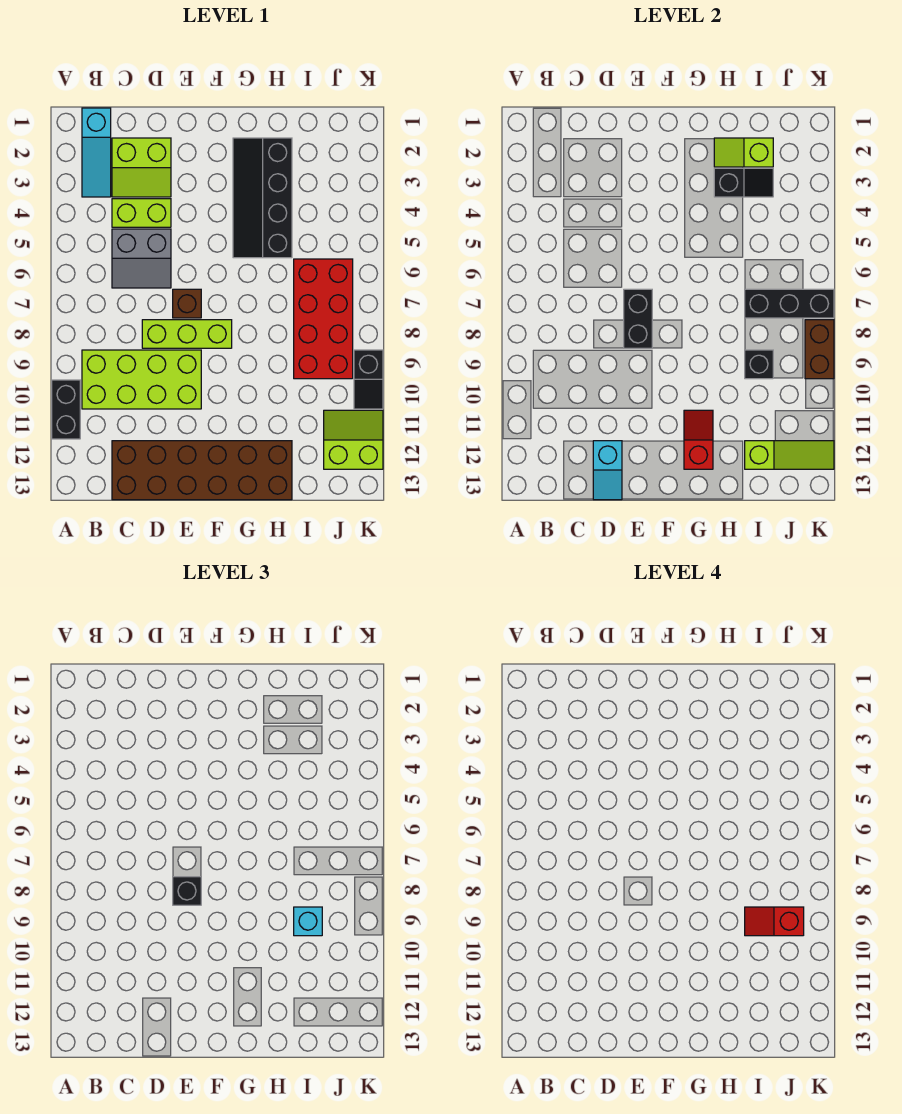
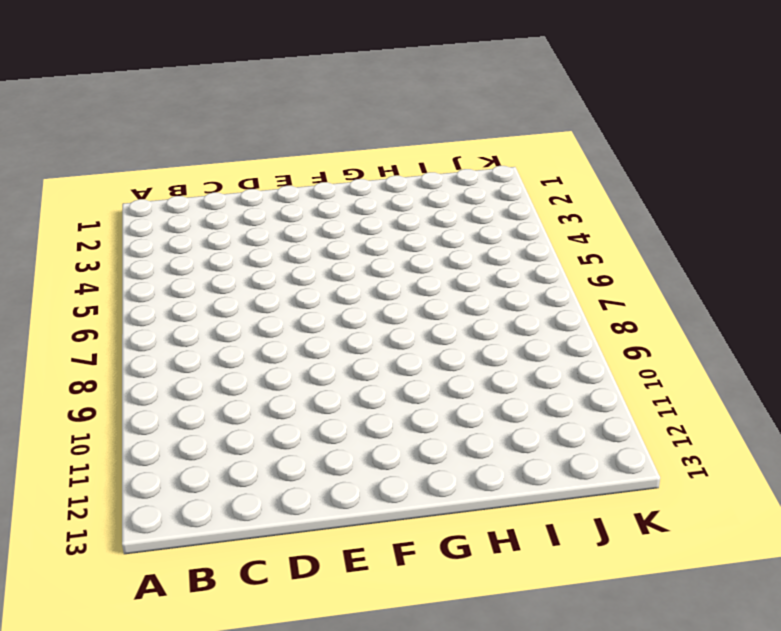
none -> black brick A10:A11 level 1
none -> cyan slope B1:B3 level 1 top 1
none -> lime brick B9:E10 level 1

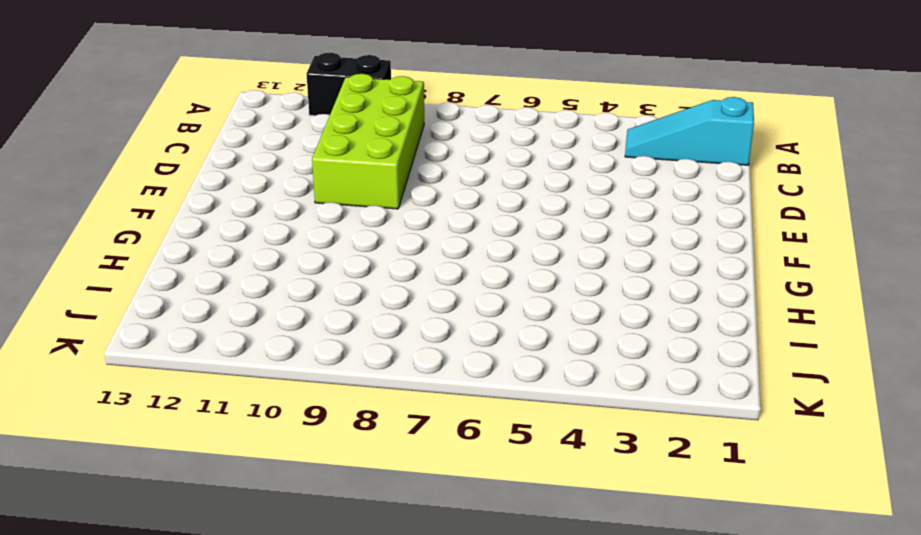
none -> lime slope C2:D3 level 1 top 2
none -> lime brick C4:D4 level 1
none -> grey slope C5:D6 level 1 top 5

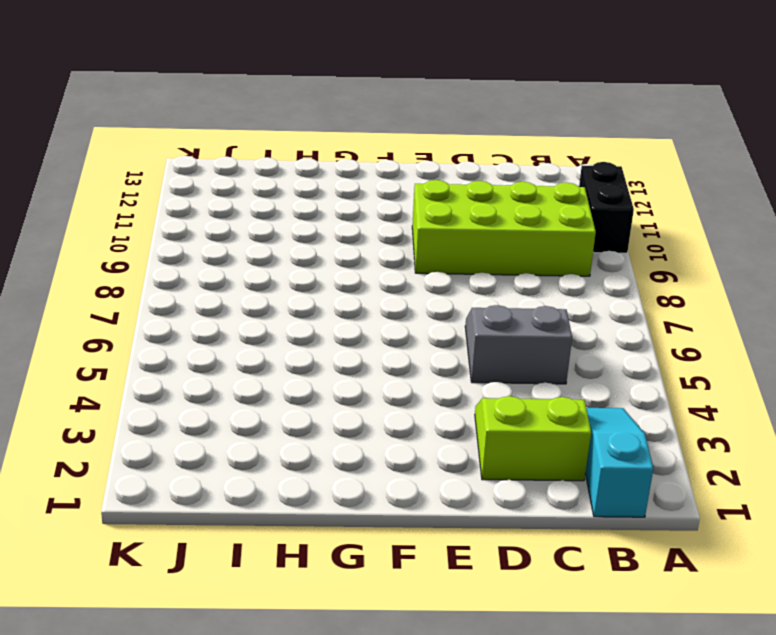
none -> lime brick C4:D4 level 1
none -> brown brick C12:H13 level 1
none -> lime brick D8:F8 level 1

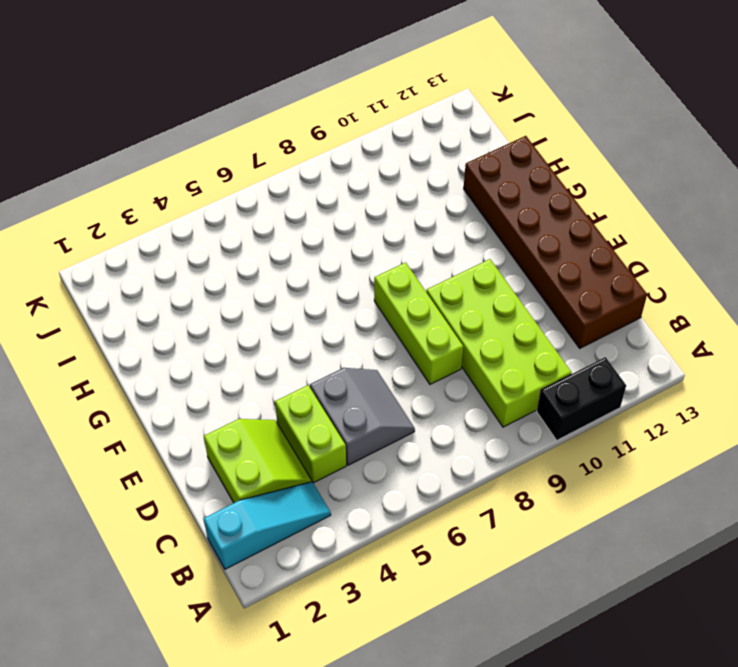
none -> brown brick E7 level 1
none -> black slope G2:H5 level 1 top H
none -> red brick I6:J9 level 1

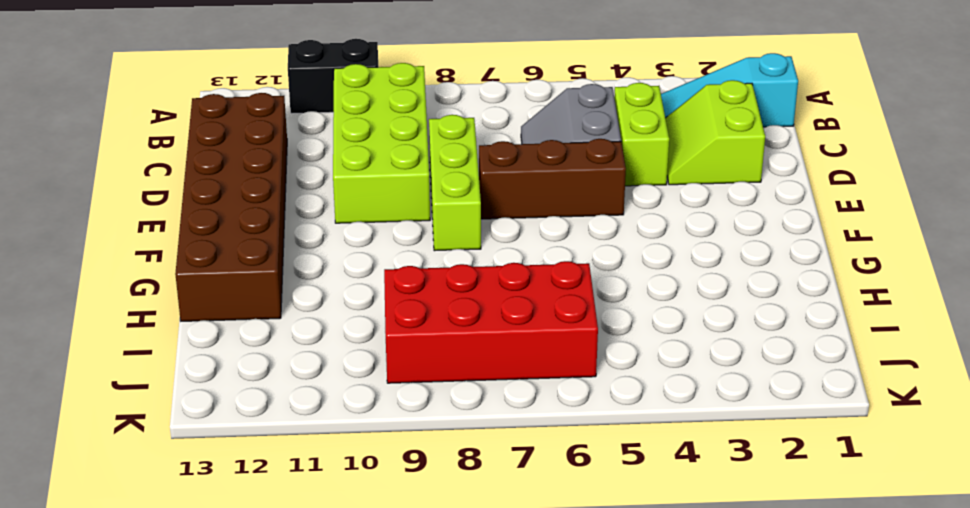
brown brick E5:E7 level 1 -> brown brick E7 level 1
none -> black slope G2:H5 level 1 top H
none -> lime slope J11:K12 level 1 top 12
none -> black slope K9:K10 level 1 top 9

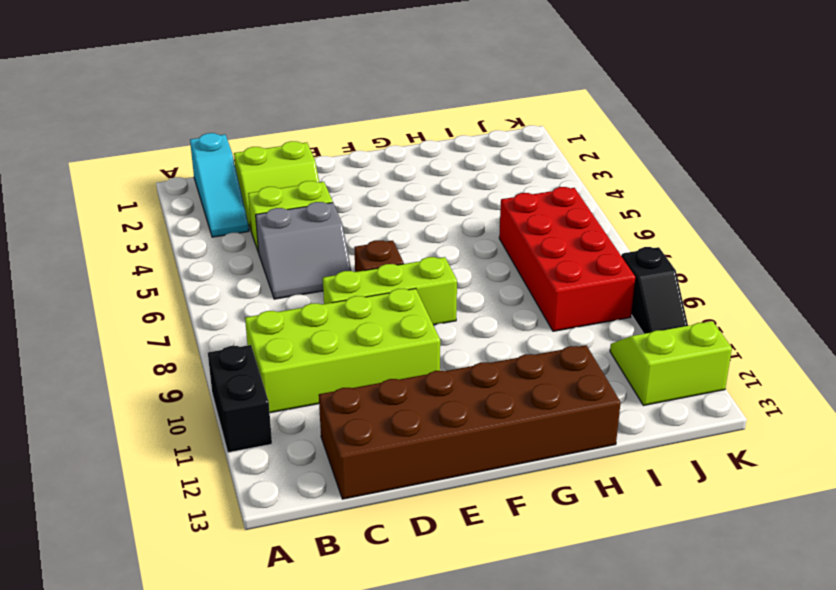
none -> black slope G2:H5 level 1 top H
none -> cyan slope D12:D13 level 2 top 12
none -> black brick E7:E8 level 2

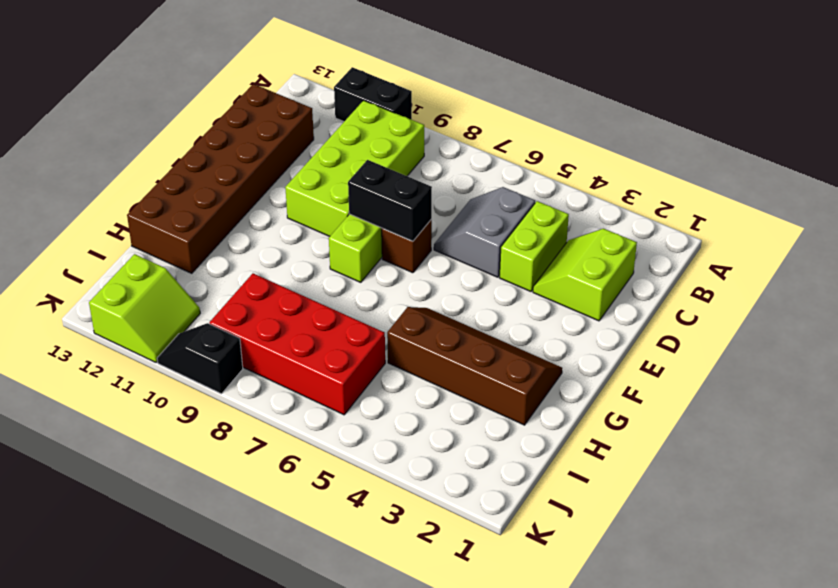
brown slope G2:H5 level 1 top H -> black slope G2:H5 level 1 top H
none -> cyan slope B1:B3 level 1 top 1
none -> cyan slope D12:D13 level 2 top 12
none -> red slope G11:G12 level 2 top 12

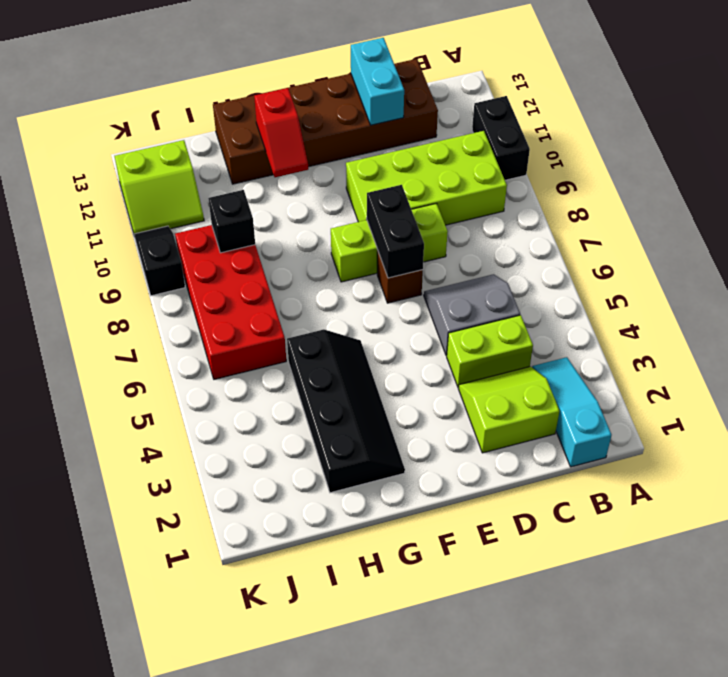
cyan brick D12:D13 level 2 -> cyan slope D12:D13 level 2 top 12
none -> lime slope H2:I2 level 2 top I
none -> black slope H3:I3 level 2 top H
none -> black brick I7:K7 level 2

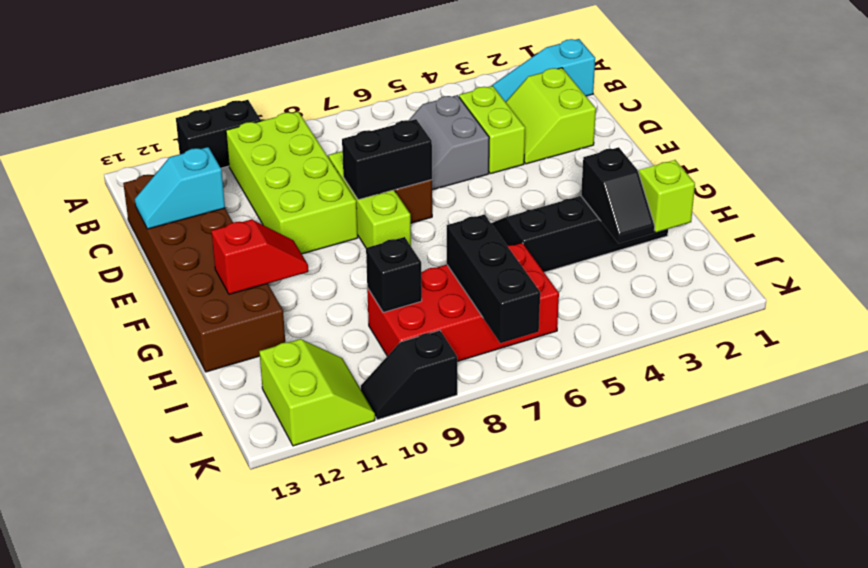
none -> lime slope I12:K12 level 2 top I
none -> brown brick K8:K9 level 2
none -> black brick E8 level 3

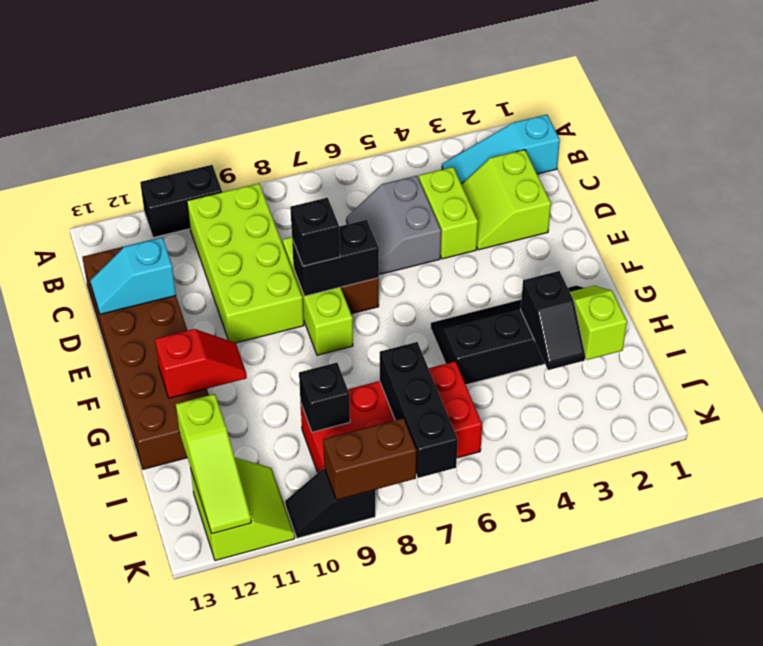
none -> cyan brick I9 level 3
none -> red slope I9:J9 level 4 top J

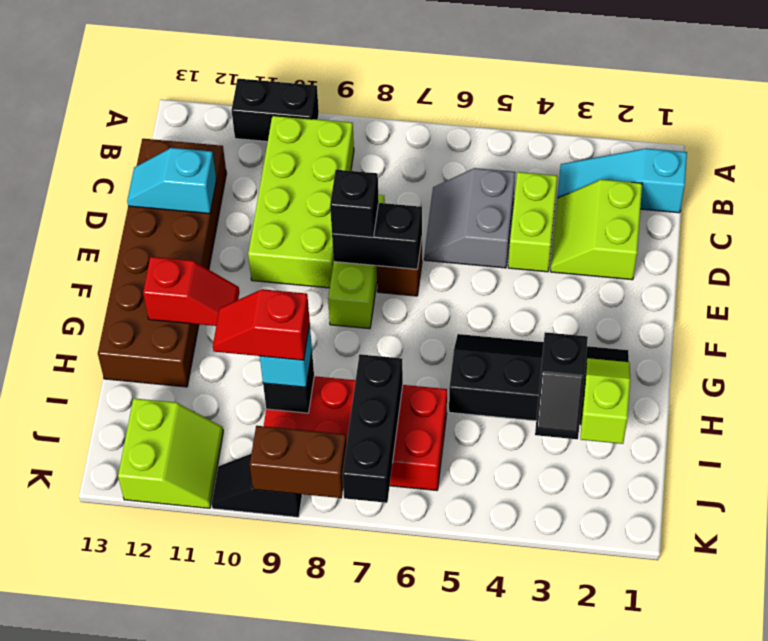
red slope I9:I10 level 4 top 9 -> red slope I9:J9 level 4 top J
none -> lime slope I12:K12 level 2 top I

